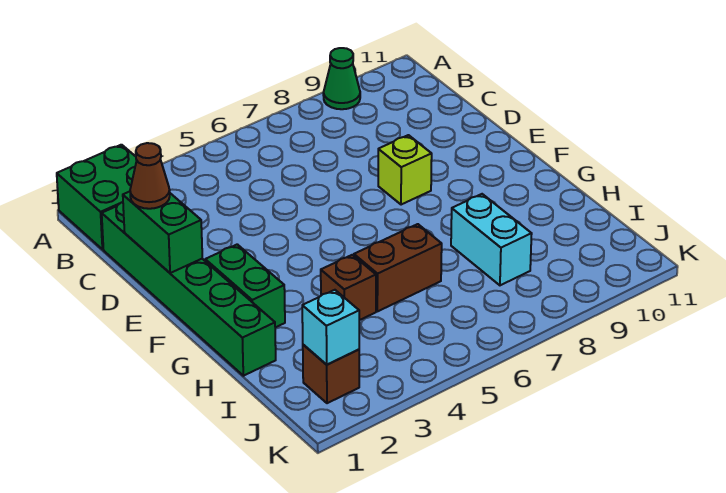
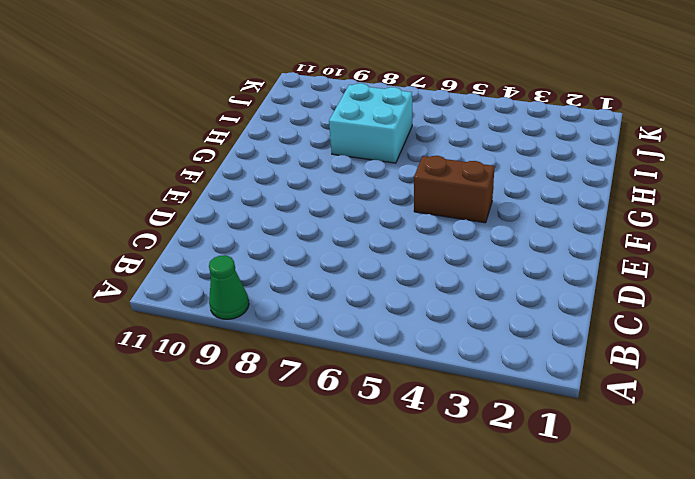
brown brick F4:F5 level 1 -> brown brick H5:H6 level 1
cyan brick H7:I8 level 1 -> cyan brick H8:I8 level 1
none -> green brick A1:B2 level 1
none -> green brick C1:H1 level 1
none -> lime brick E8 level 1

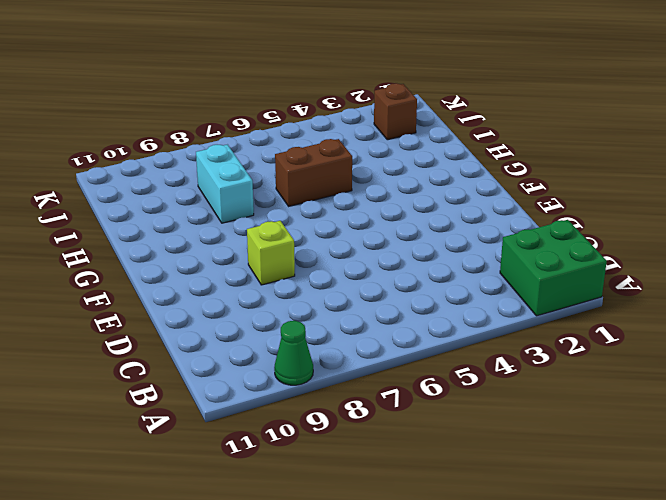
none -> green brick C1:H1 level 1
none -> green brick F2:G2 level 1
none -> brown brick H4 level 1

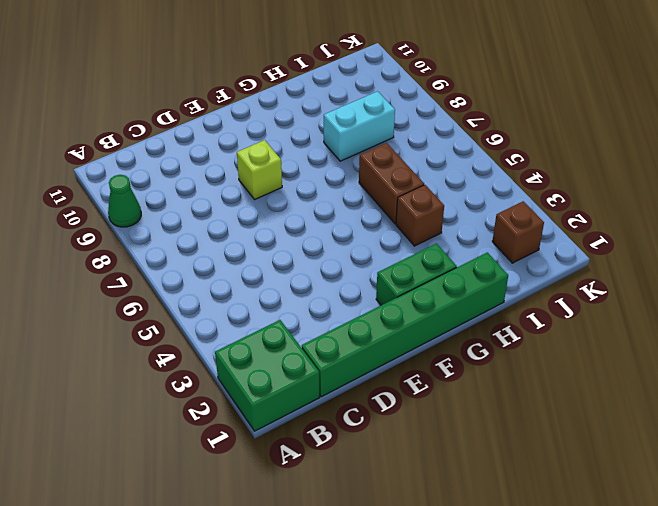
none -> green brick D1:E1 level 2
none -> cyan brick J2 level 2
none -> brown cone D1 level 3

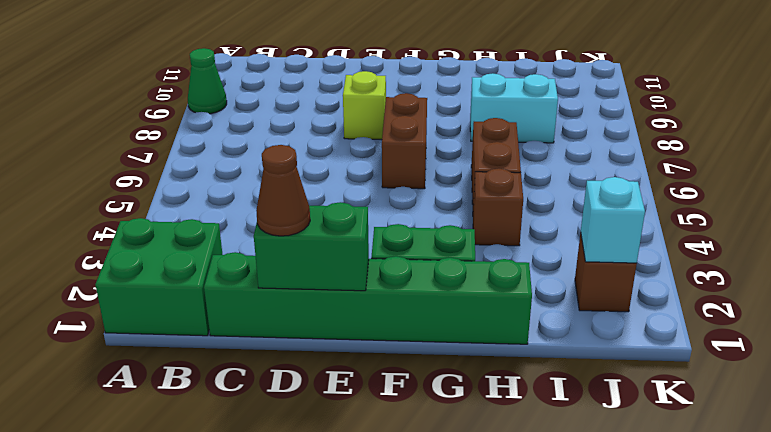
brown brick F6:F7 level 1 -> none

